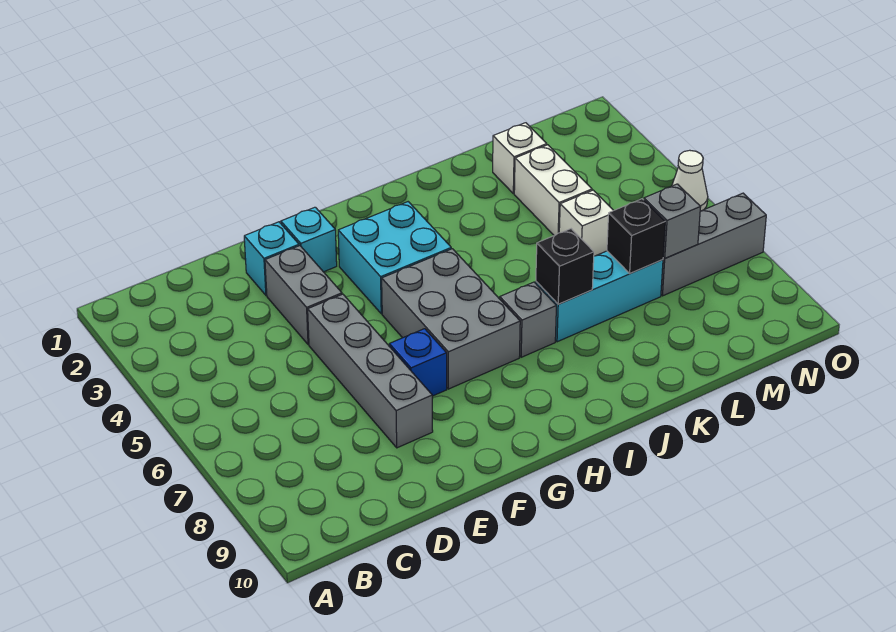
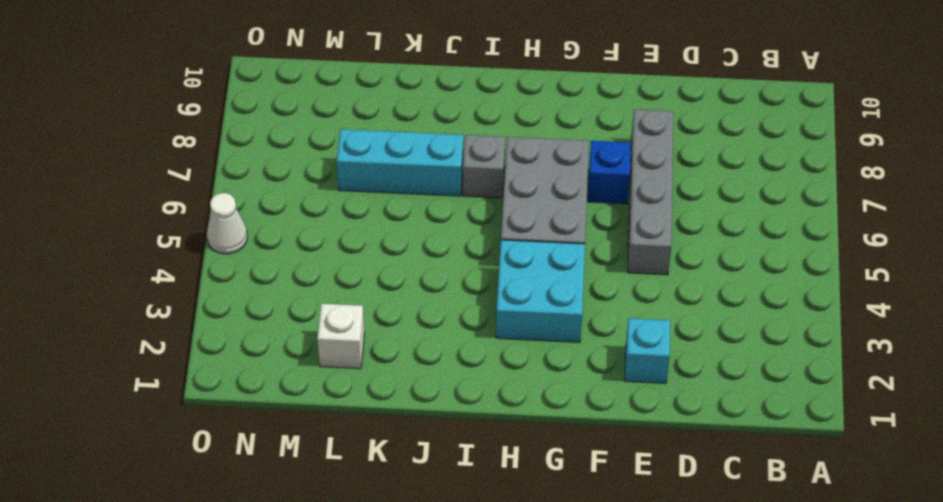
none -> grey brick E3:E4 level 1
none -> cyan brick F2 level 1
none -> white brick L3:L4 level 1

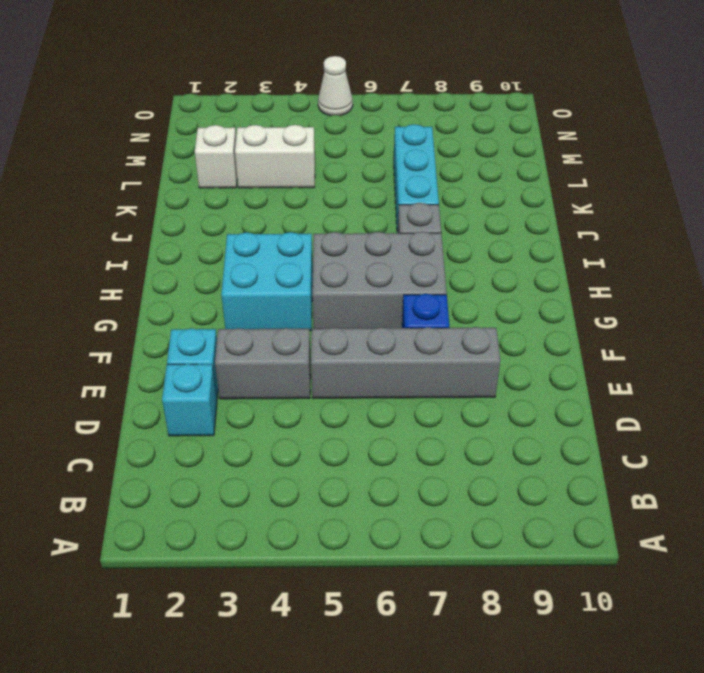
cyan brick D2 level 1 -> cyan brick F2 level 1
none -> white brick L5 level 1
none -> grey brick M7:O7 level 1
none -> black brick J7 level 2

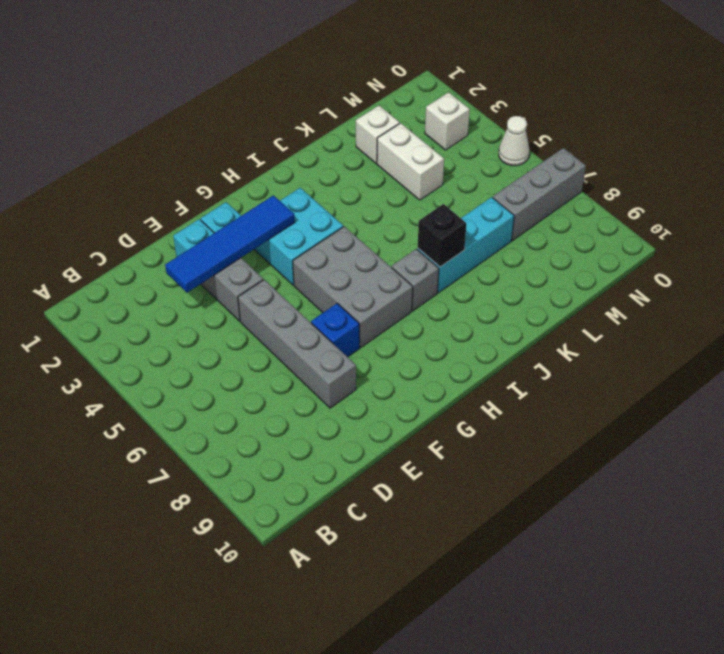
blue tile D3:G3 level 2 -> none
white brick N3 level 1 -> white brick L5 level 1
none -> black brick L7 level 2
none -> grey brick M7 level 2

